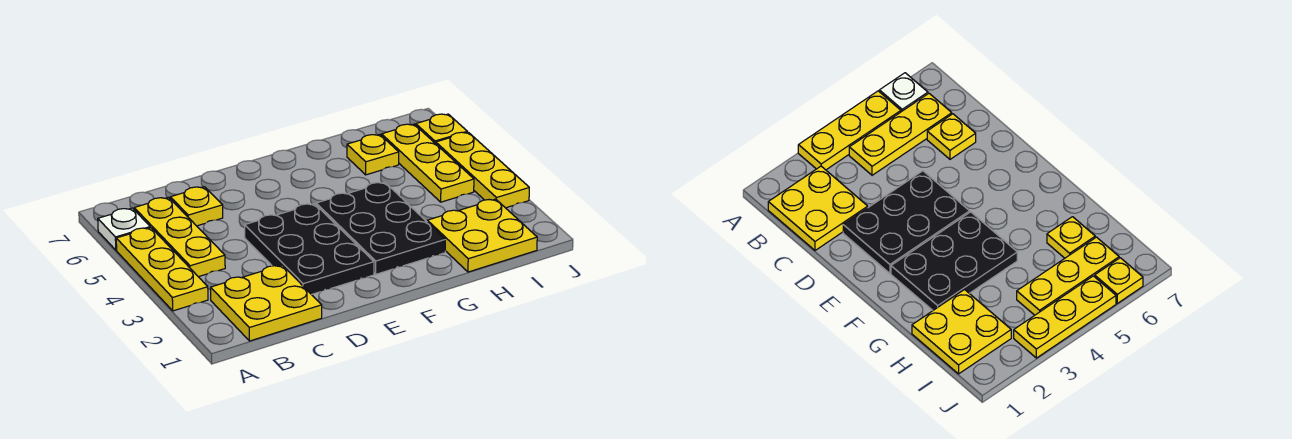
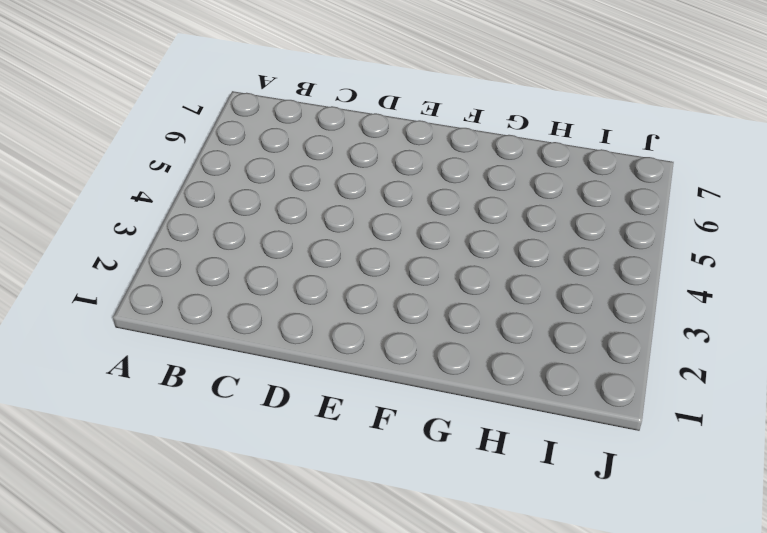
none -> yellow plate A3:A5 level 1
none -> white plate A6 level 1
none -> yellow plate B1:C2 level 1

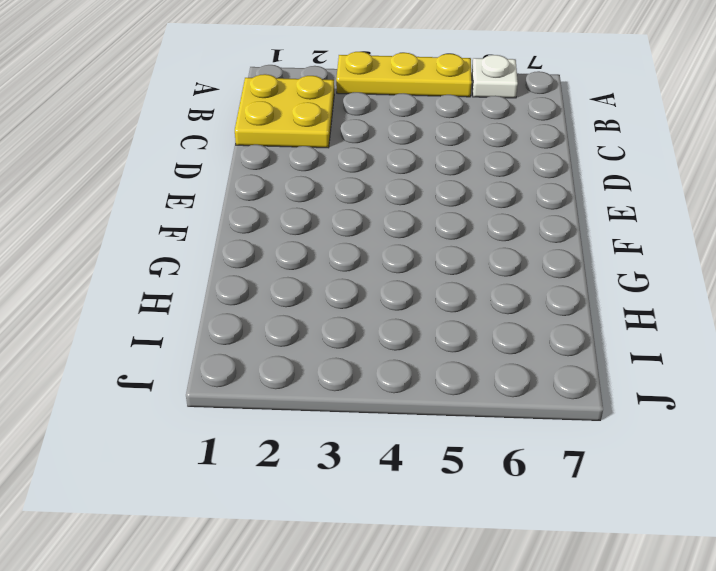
none -> yellow plate B4:B6 level 1
none -> yellow plate C6 level 1
none -> black plate D2:E4 level 1

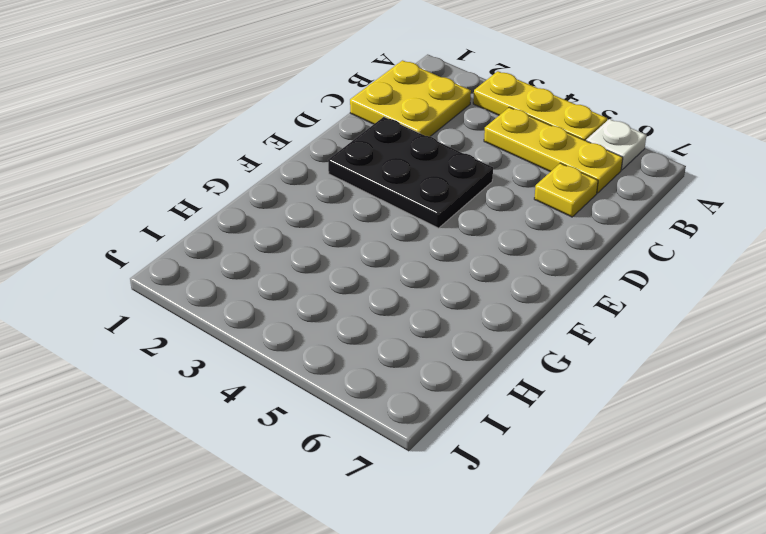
none -> black plate F2:G4 level 1
none -> yellow plate H1:I2 level 1
none -> yellow plate H6 level 1

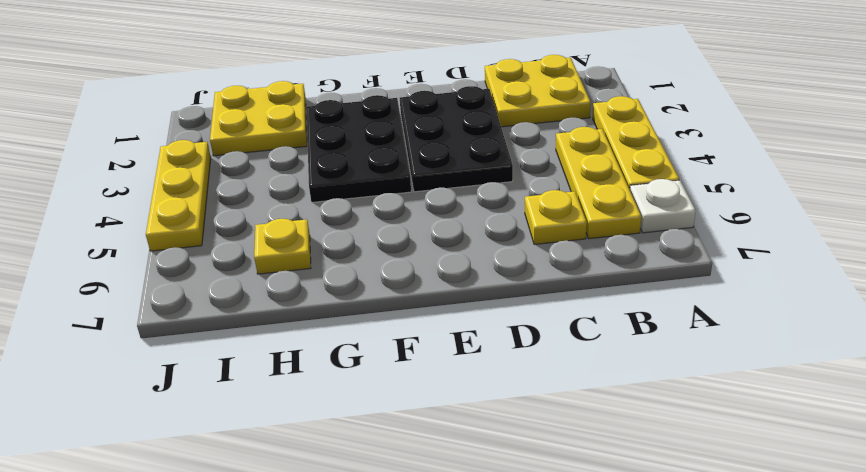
none -> yellow plate I4:I6 level 1
none -> yellow plate J6 level 1

